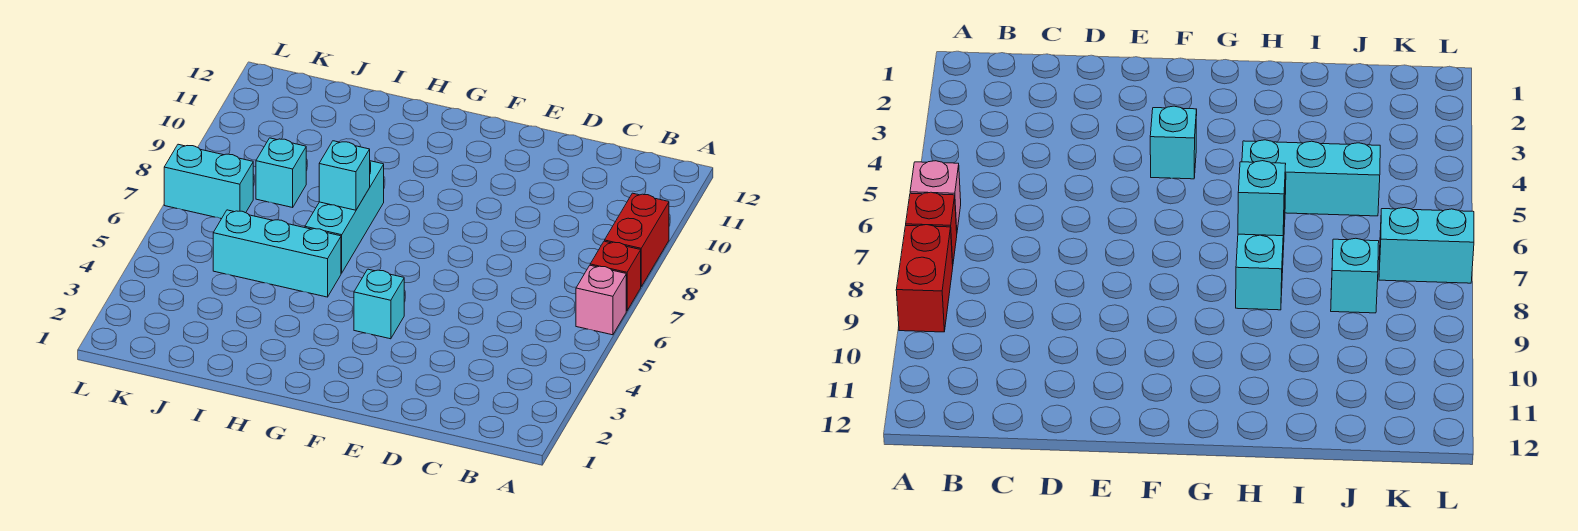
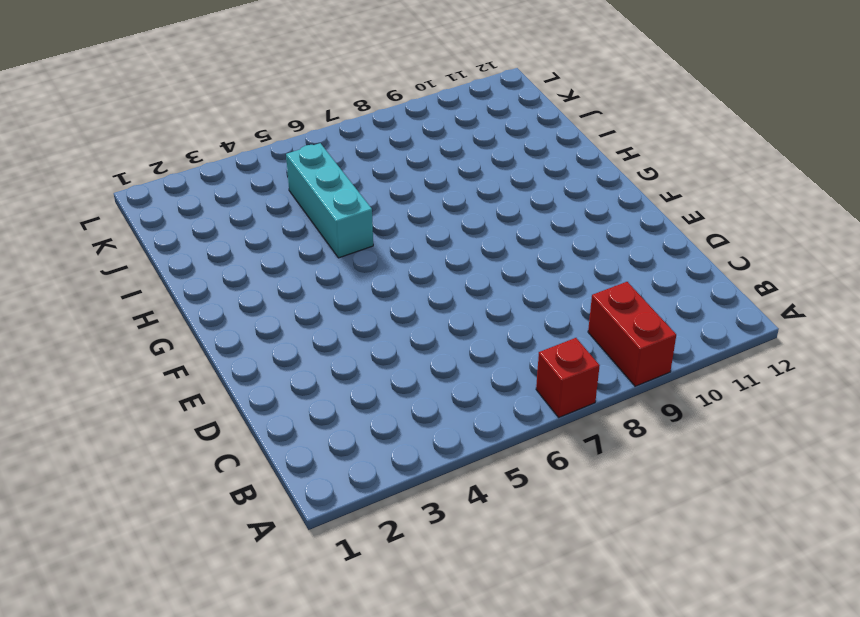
red brick A9:B9 level 1 -> red brick A8:A9 level 1
none -> pink brick A6 level 1
none -> cyan brick F4 level 1

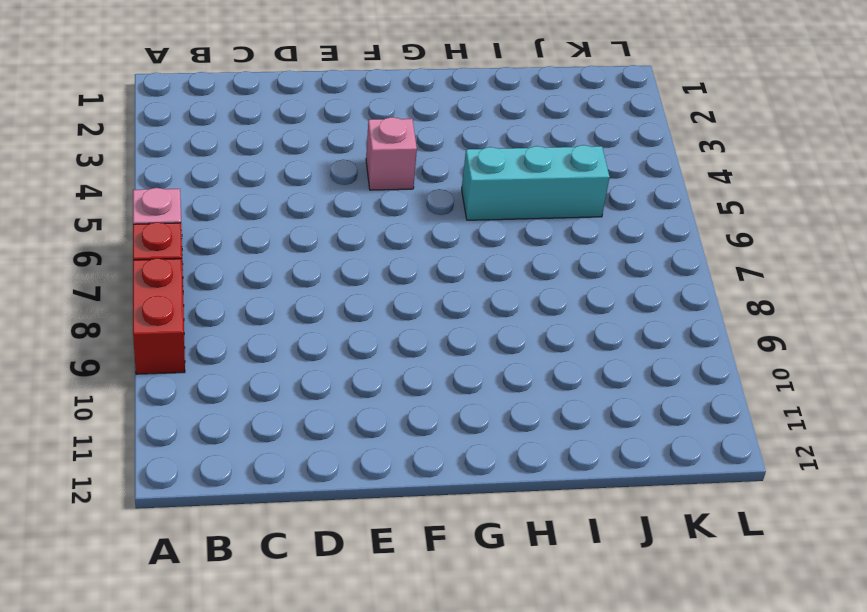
pink brick F4 level 1 -> cyan brick F4 level 1
none -> cyan brick H6:H8 level 1
none -> cyan brick J8 level 1

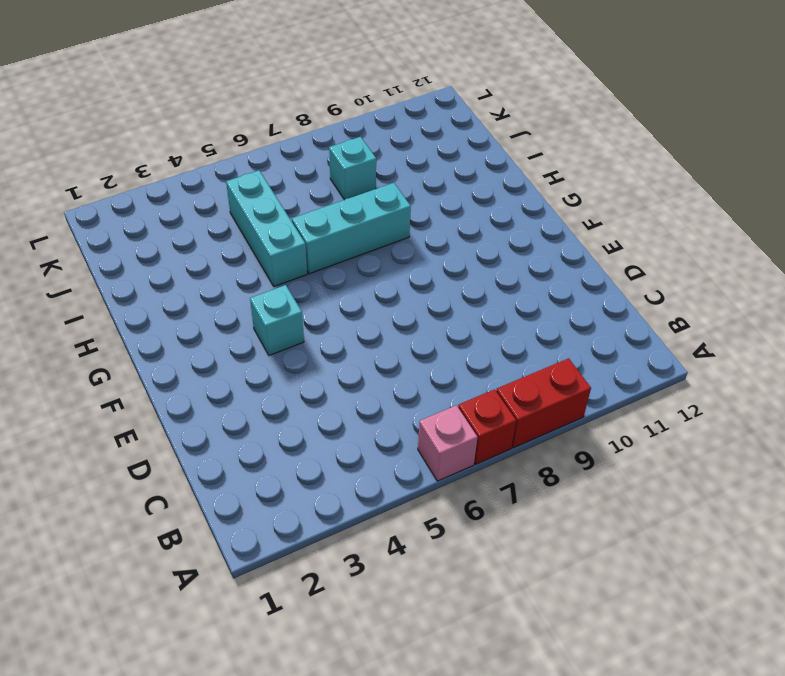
none -> cyan brick K7:L7 level 1
none -> cyan brick H7 level 2

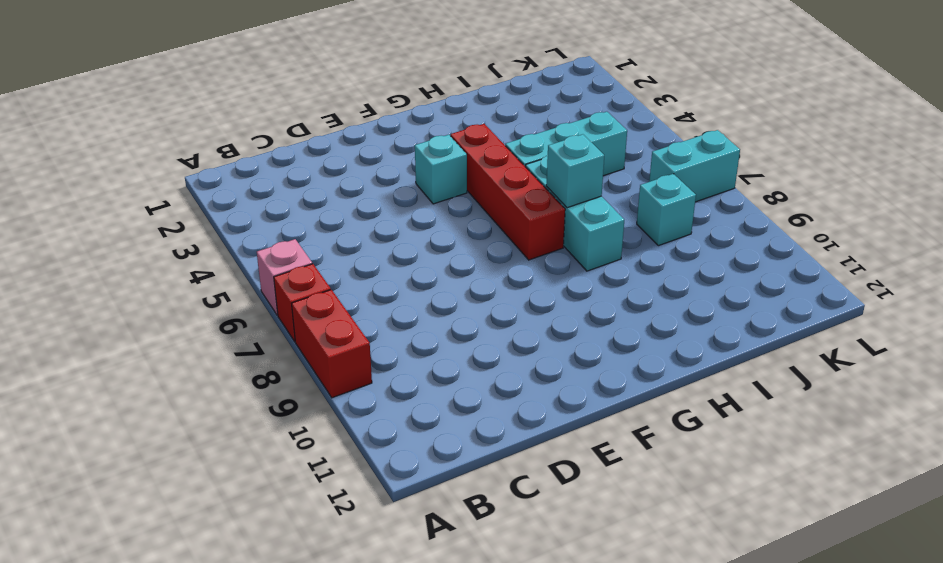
red brick G4:G7 level 1 -> none

